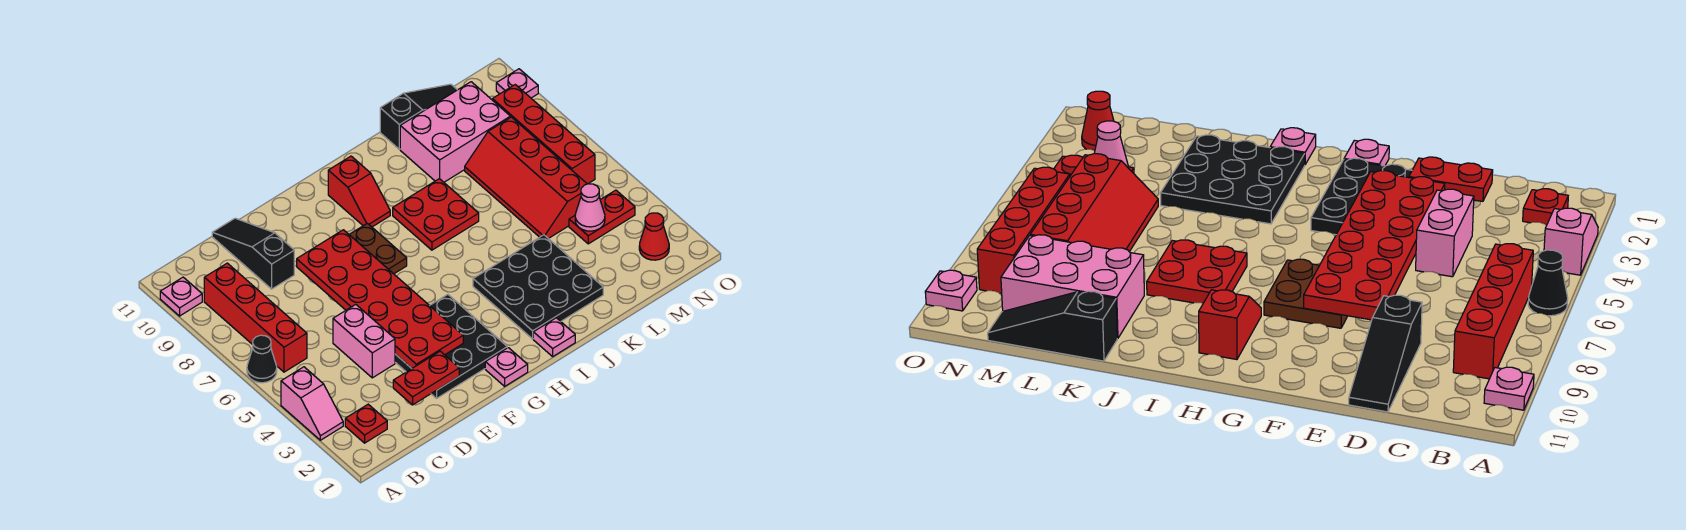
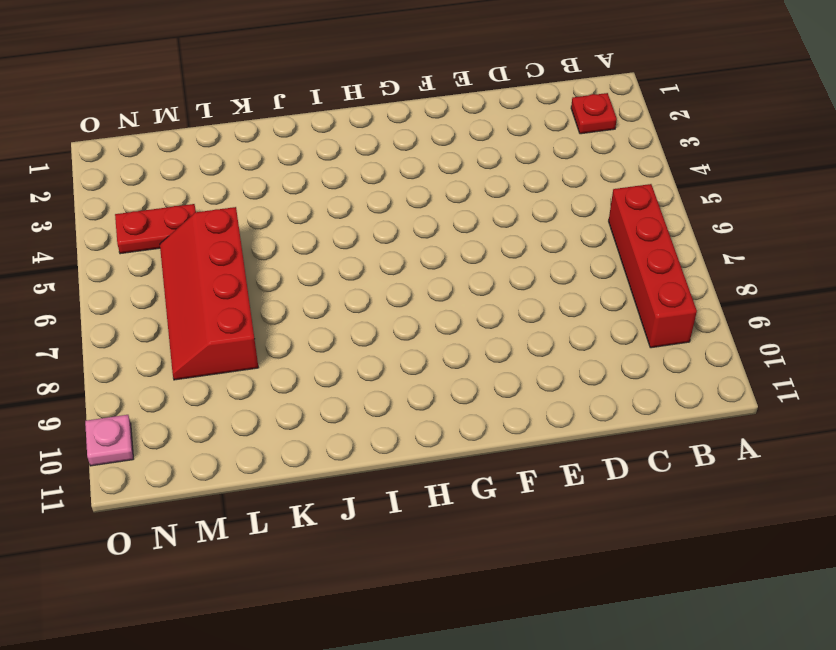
red slope L5:M8 level 1 top L -> red slope L5:M8 level 1 top M
none -> pink slope A3:A4 level 1 top 4
none -> black cone A6 level 1
none -> pink plate A10 level 1

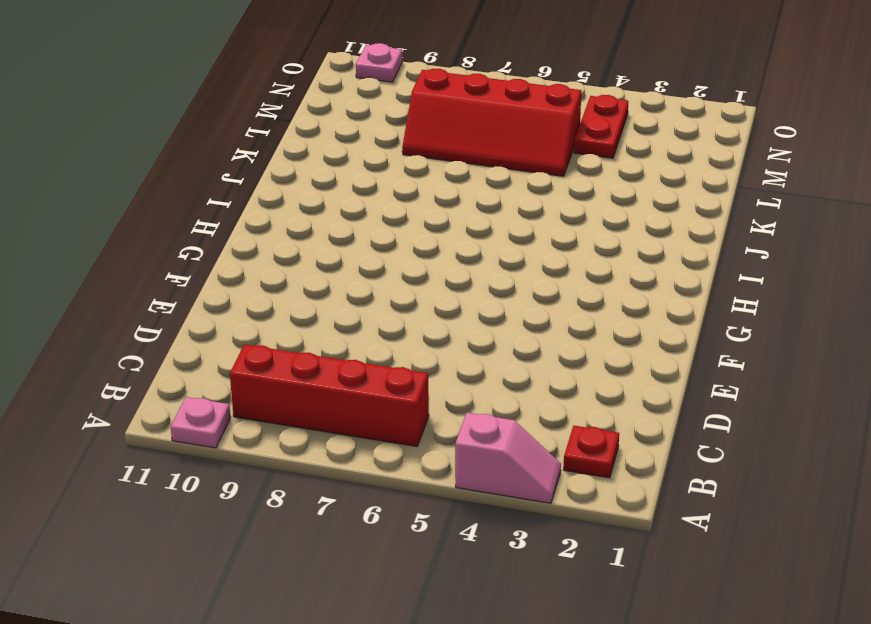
none -> black cone A6 level 1
none -> pink brick D4:D5 level 1
none -> black slope D9:D11 level 1 top 9

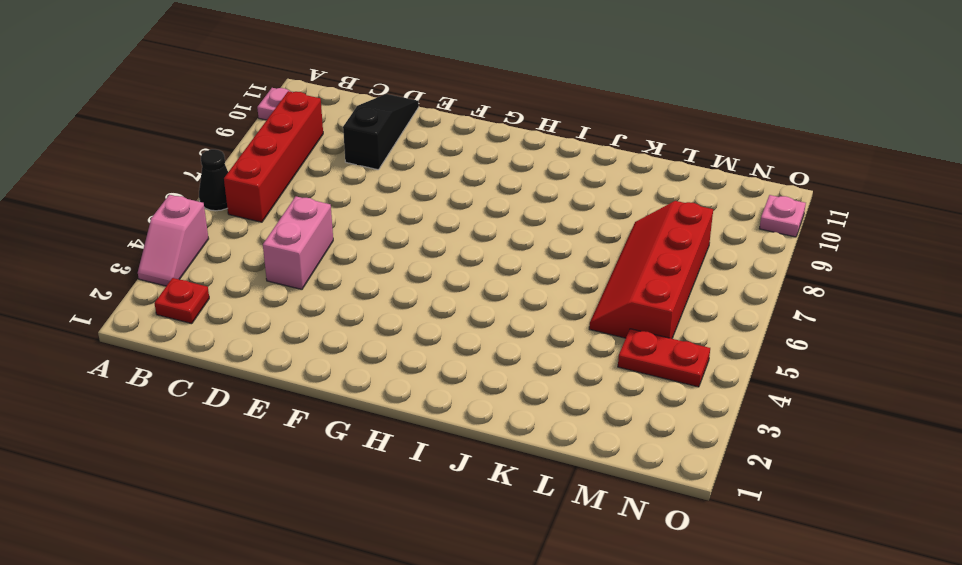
none -> black plate E2:G4 level 1
none -> brown plate F7:G8 level 1
none -> pink plate G1 level 1

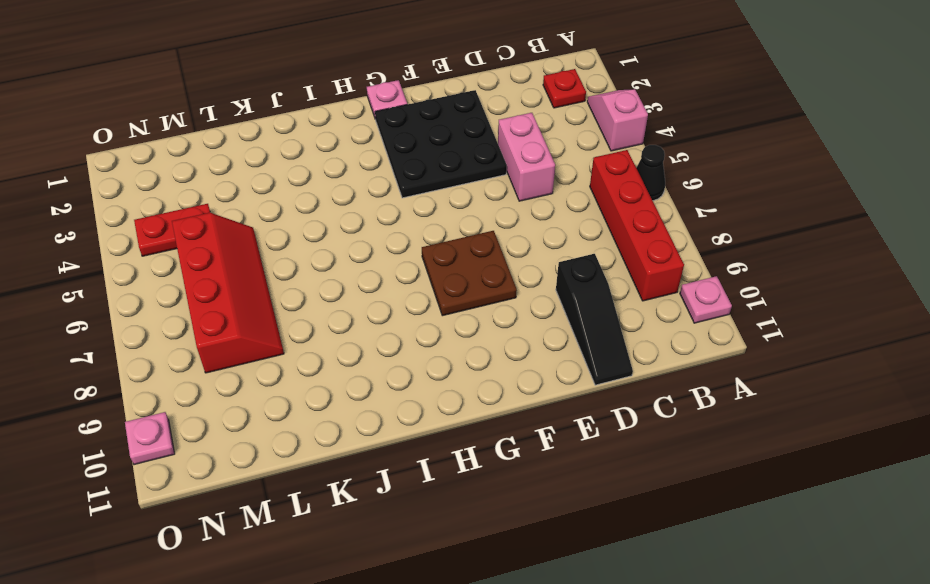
none -> red slope H9:H10 level 1 top 10
none -> pink plate I1 level 1
none -> black plate I2:K4 level 1

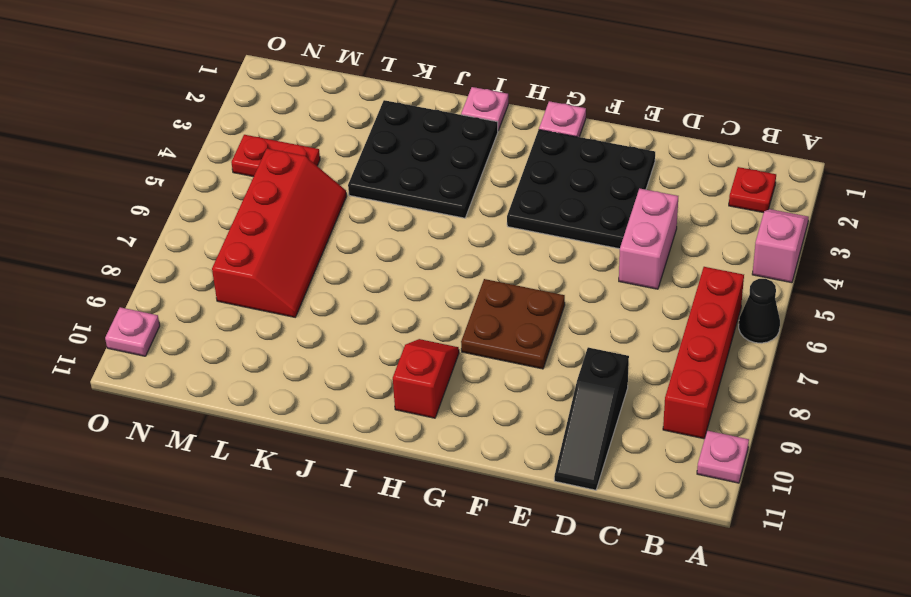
none -> red plate I7:J8 level 1
none -> pink brick K9:M10 level 1
none -> black slope K11:M11 level 1 top K

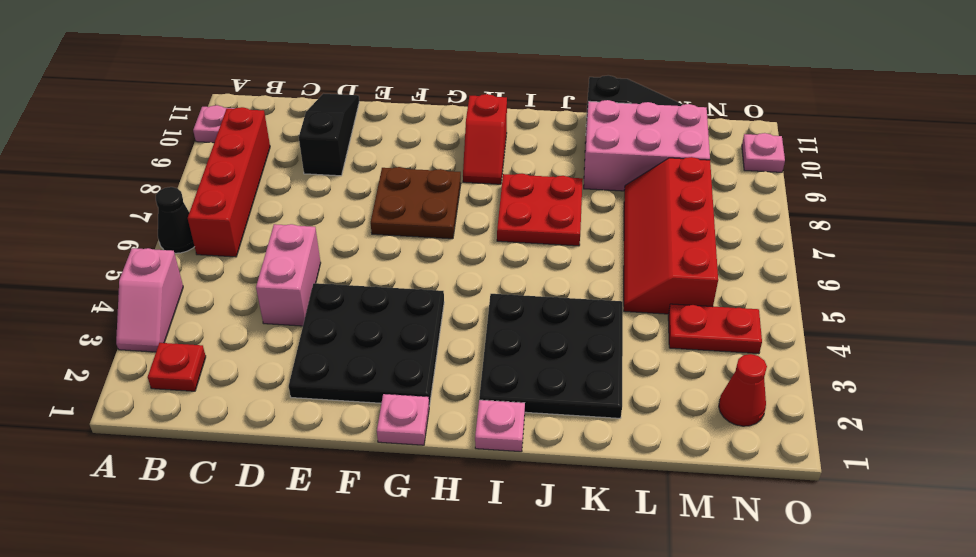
none -> red brick N6:N9 level 1
none -> red plate D2:E2 level 2
none -> red plate E3:F8 level 2

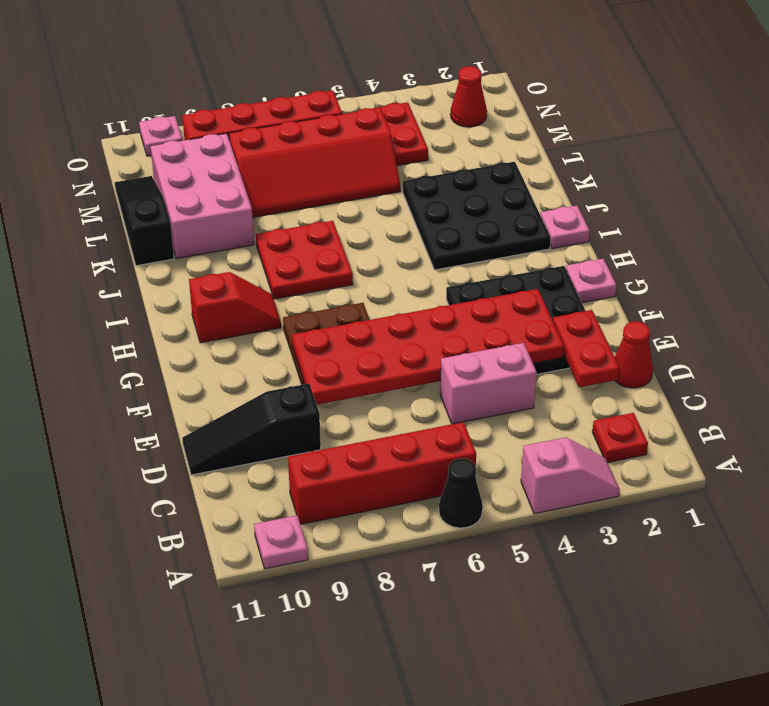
red cone D1 level 1 -> none
none -> pink cone M4 level 2

